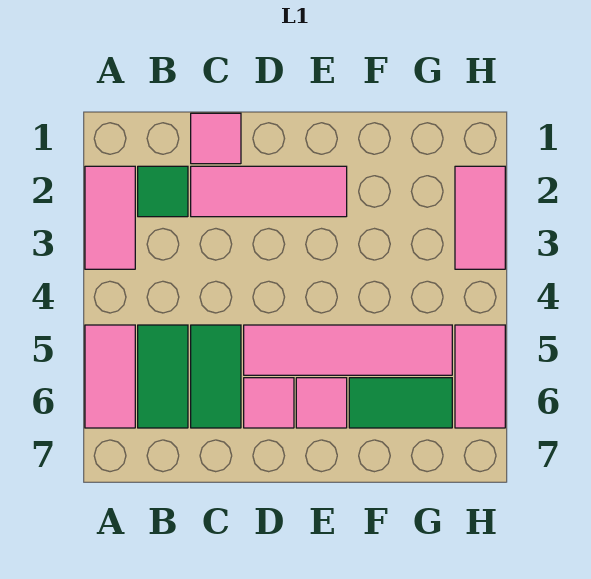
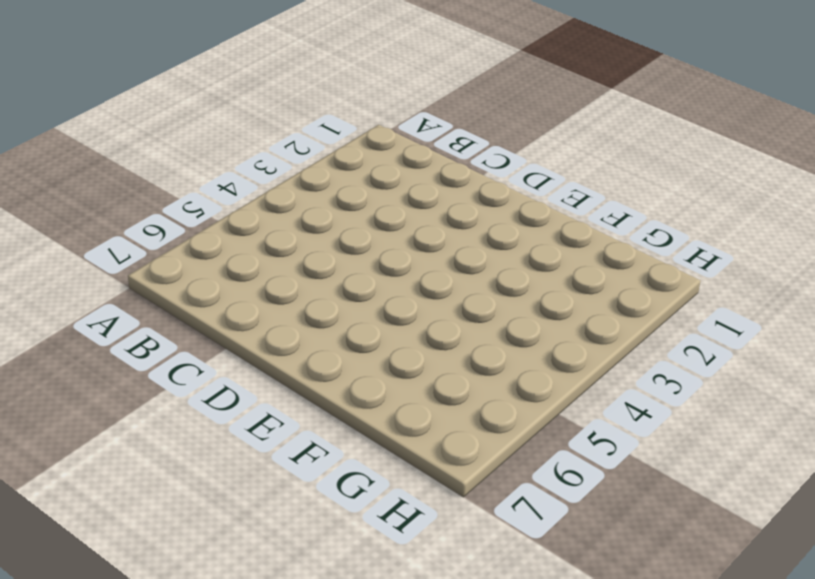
none -> pink tile A2:A3 level 1
none -> pink tile A5:A6 level 1
none -> green tile B2 level 1

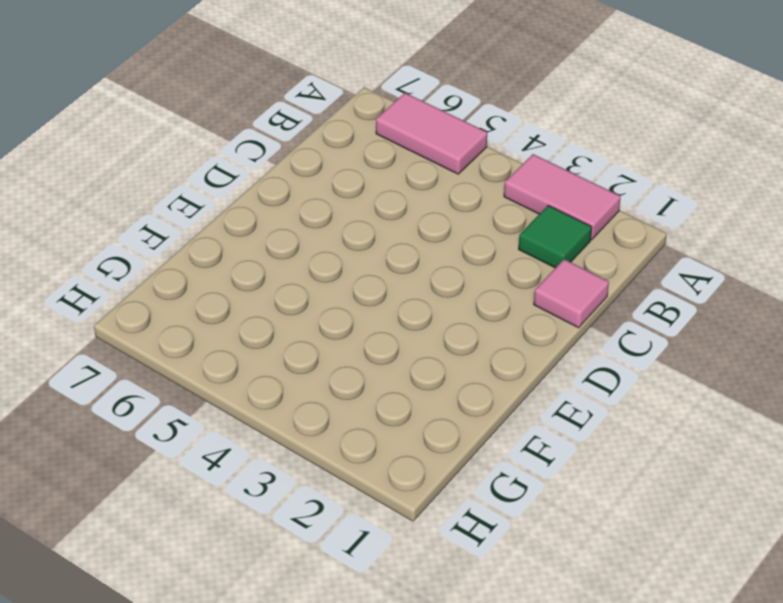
none -> green tile B5:B6 level 1
none -> pink tile C2:E2 level 1
none -> green tile C5:C6 level 1

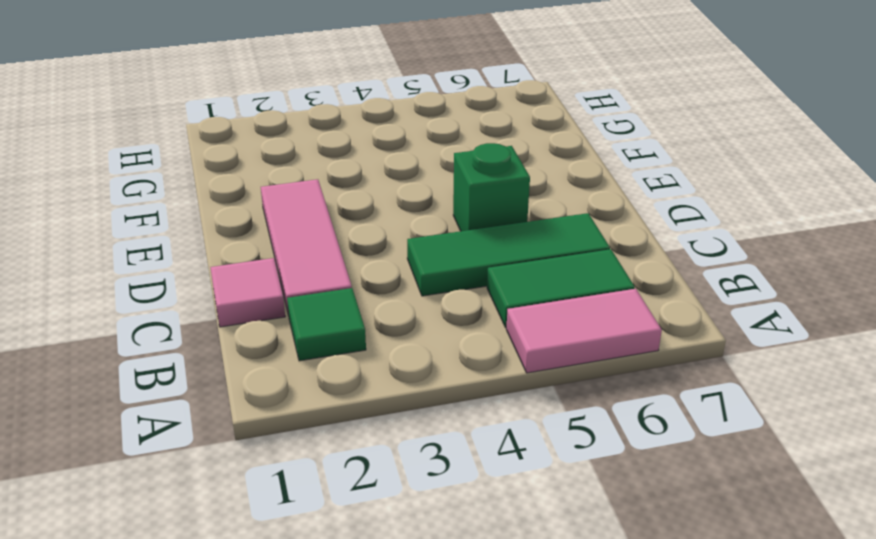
green tile C4:C6 level 1 -> green tile C5:C6 level 1
green brick D5 level 1 -> pink tile D5:G5 level 1
none -> pink tile A2:A3 level 1
none -> pink tile D6 level 1
none -> pink tile E6 level 1

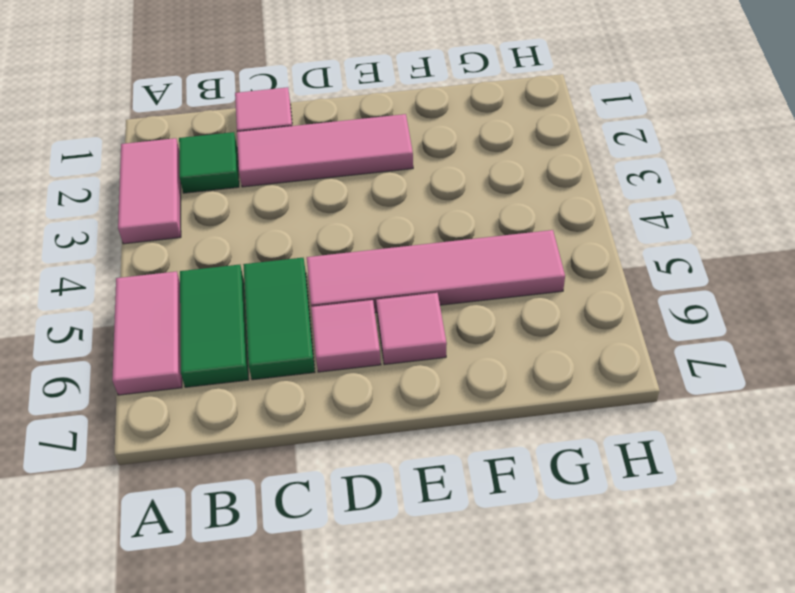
none -> green tile F6:G6 level 1
none -> pink tile H2:H3 level 1
none -> pink tile H5:H6 level 1

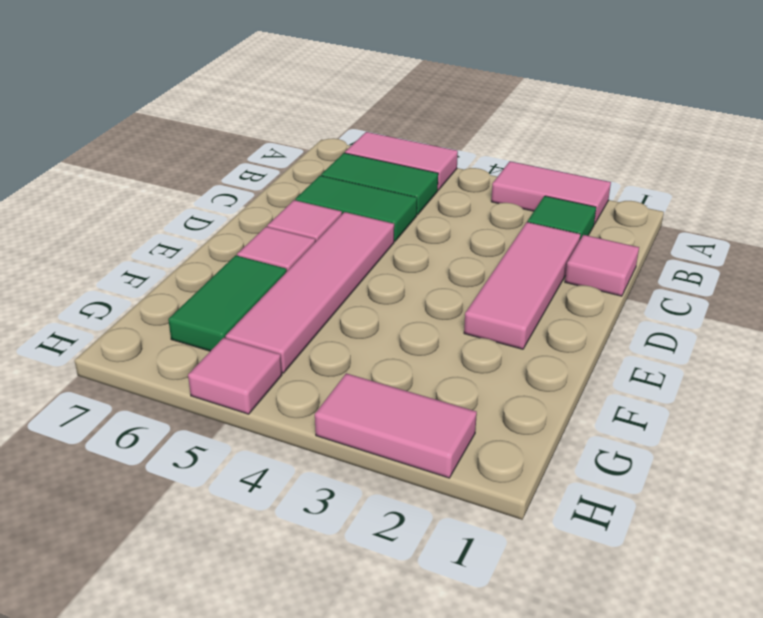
pink tile H5 level 1 -> pink tile H5:H6 level 1

